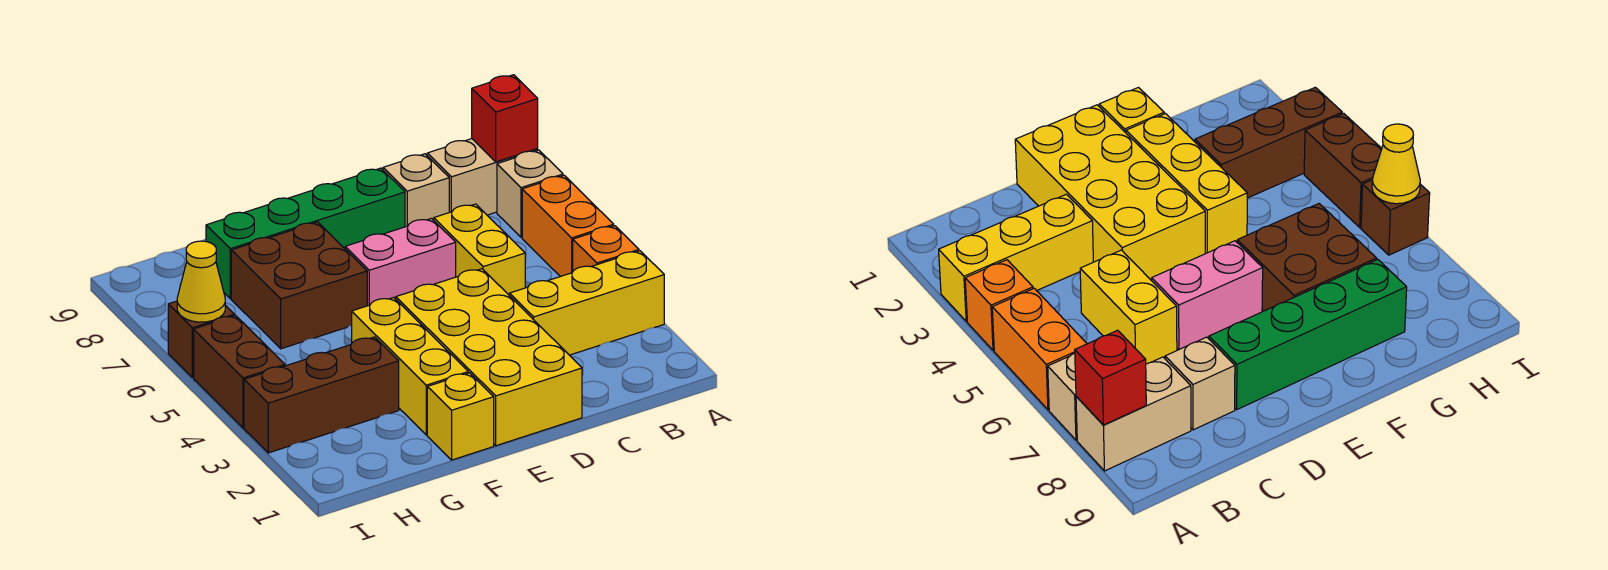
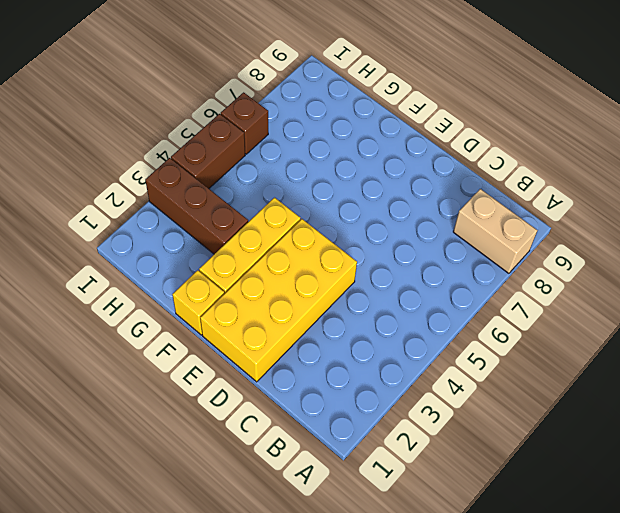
none -> yellow brick A3:C3 level 1
none -> orange brick A4 level 1
none -> orange brick A5:A6 level 1

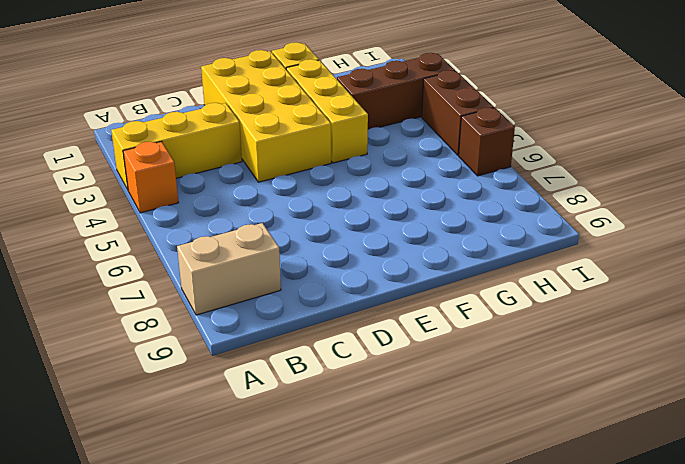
none -> orange brick A5:A6 level 1
none -> tan brick A7 level 1
none -> yellow brick C5:C6 level 1

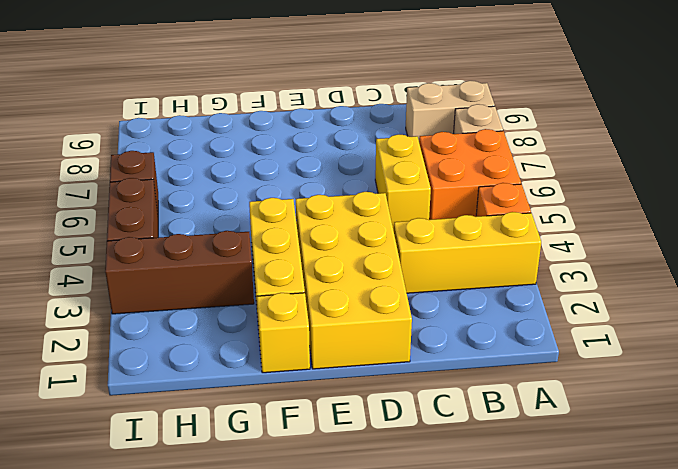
orange brick A5:B6 level 1 -> orange brick A5:A6 level 1
none -> tan brick C8 level 1
none -> pink brick D6:E6 level 1
none -> green brick D8:G8 level 1

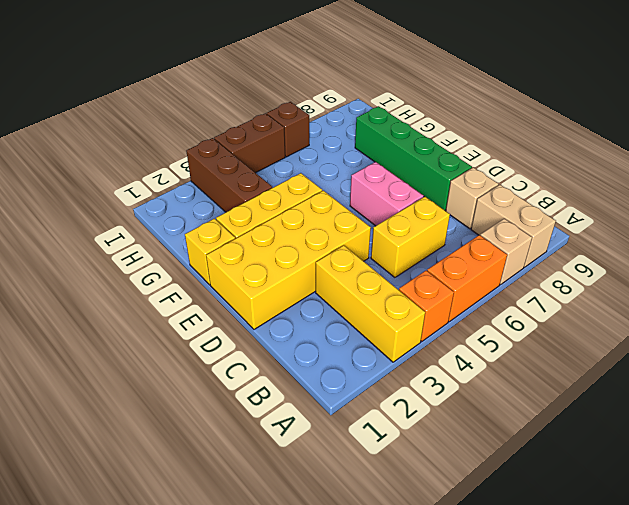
none -> brown brick F6:G7 level 1
none -> red brick A8 level 2
none -> yellow cone I6 level 2

